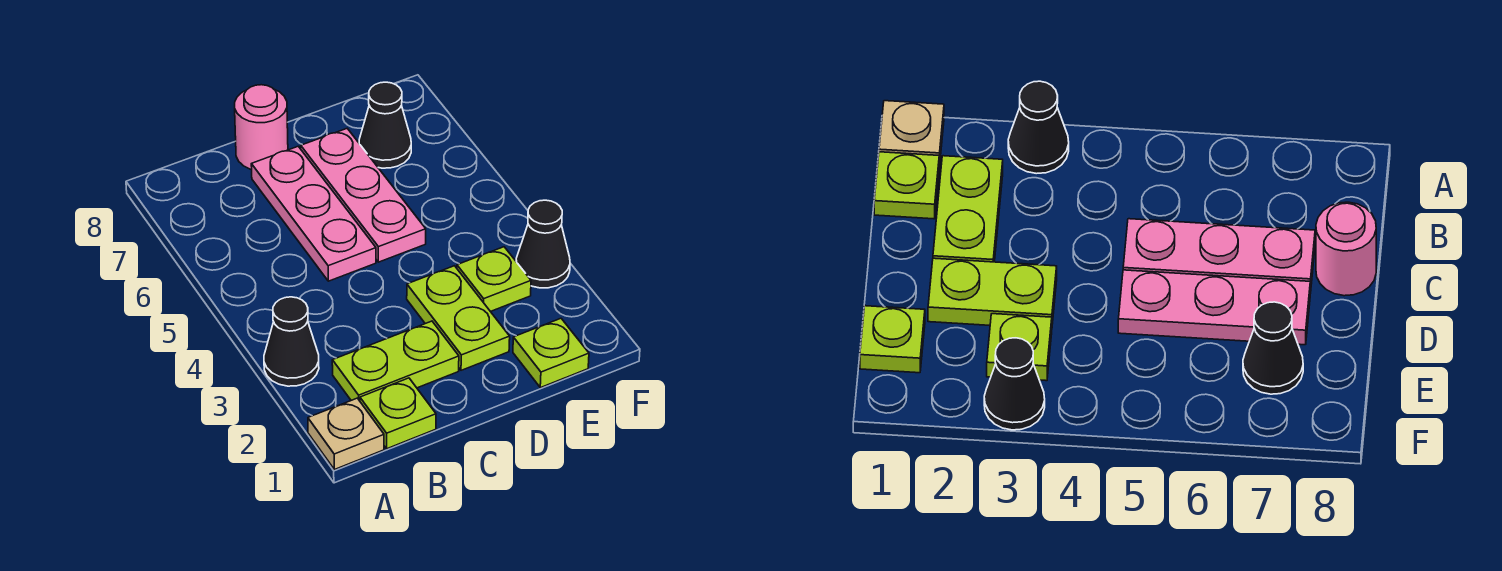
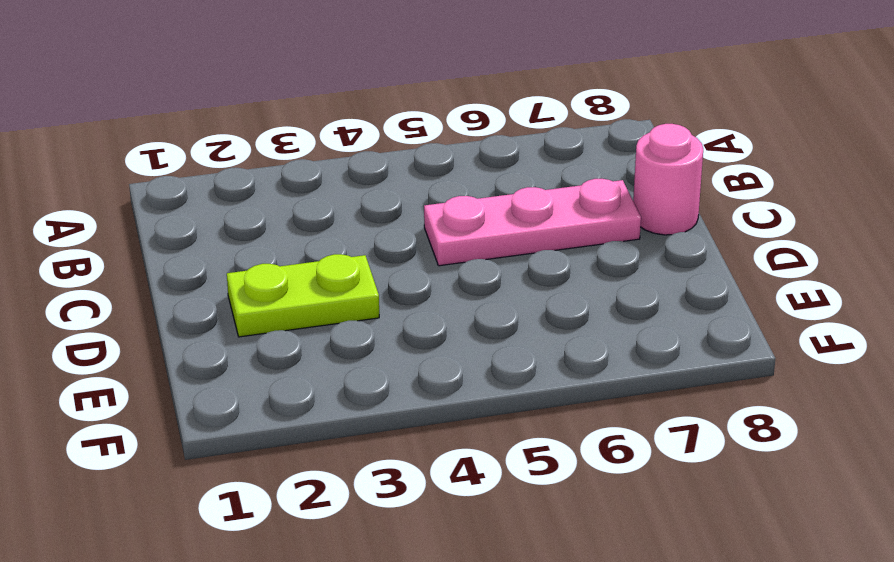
none -> tan plate A1 level 1
none -> black cone A3 level 1
none -> lime plate B1 level 1

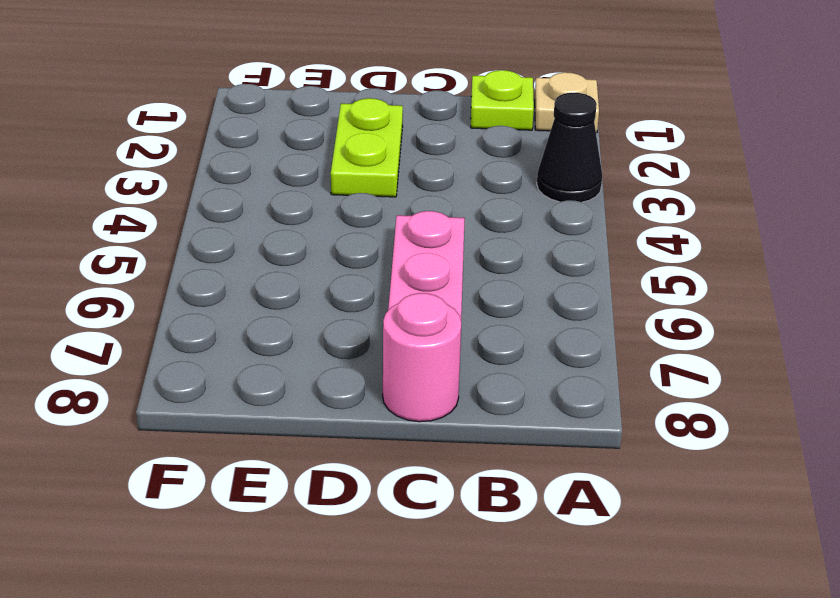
none -> lime plate B2:C2 level 1
none -> pink plate D5:D7 level 1
none -> lime plate E1 level 1

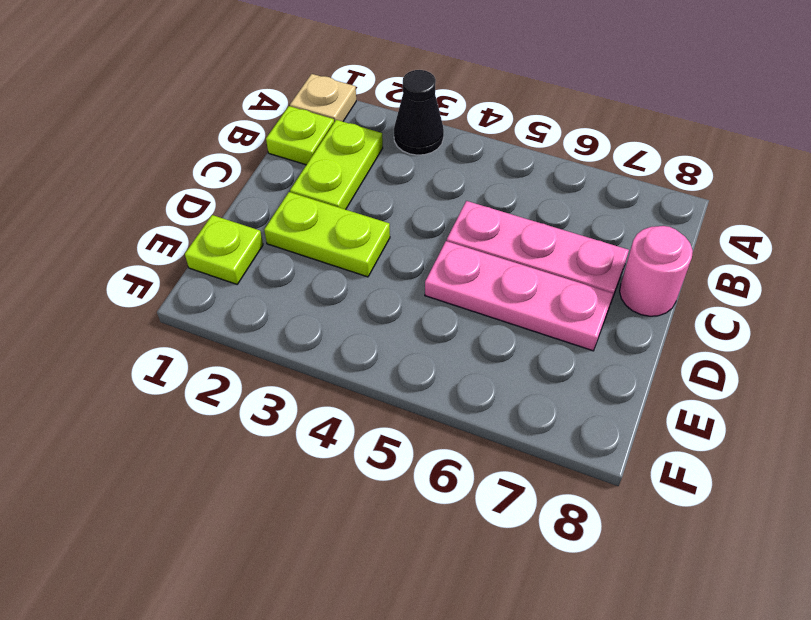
none -> lime plate E3 level 1
none -> black cone E7 level 1
none -> black cone F3 level 1

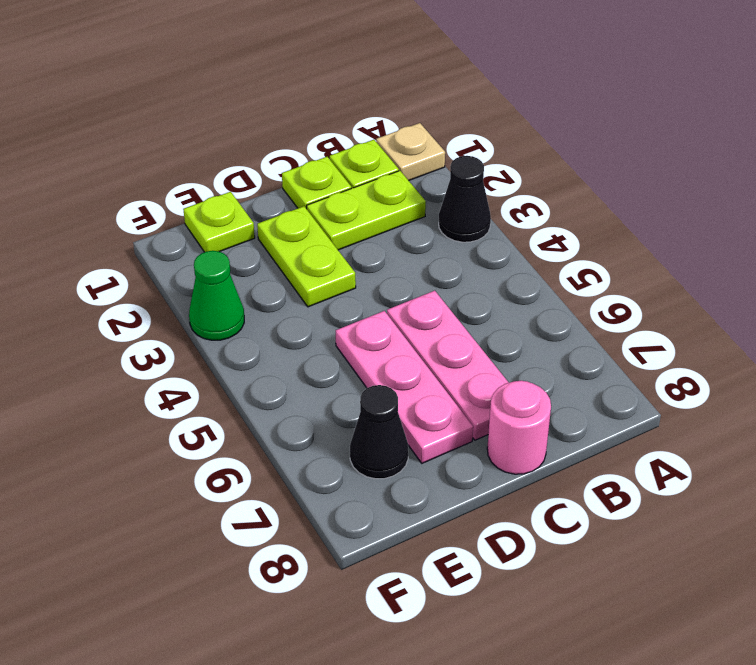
lime plate C1 level 1 -> lime plate E3 level 1
green cone F3 level 1 -> black cone F3 level 1

